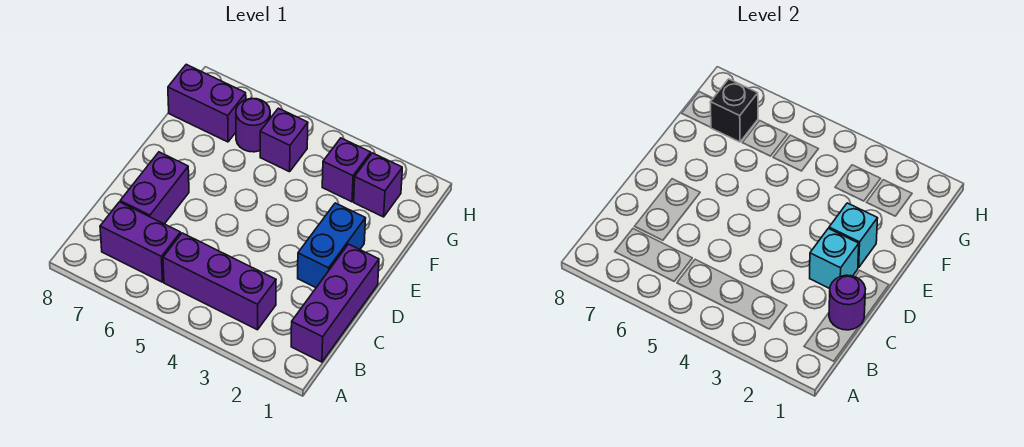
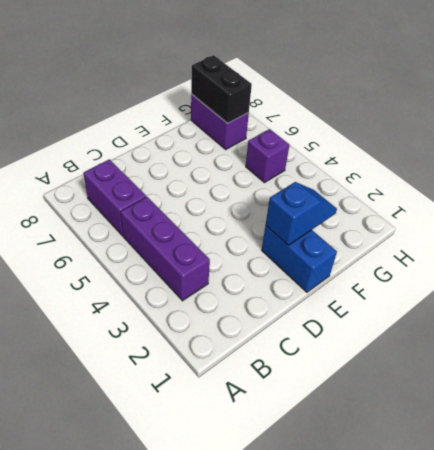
blue brick E1:E2 level 1 -> blue brick D2:E2 level 1
blue slope E2:F2 level 2 top E -> cyan brick E2 level 2
black brick G7:G8 level 2 -> black brick G7 level 2
none -> purple brick B1:D1 level 1
none -> purple brick C7:D7 level 1
none -> purple brick G2 level 1

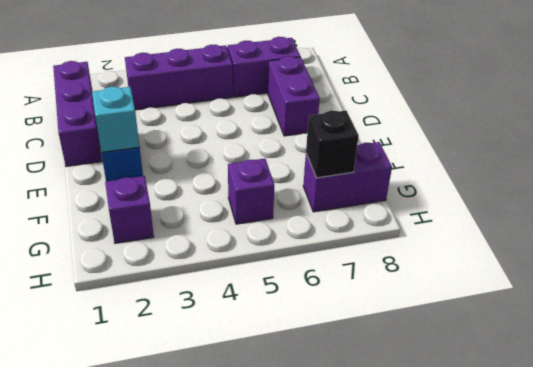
none -> purple brick G3 level 1
none -> purple round brick G6 level 1
none -> purple round brick C1 level 2

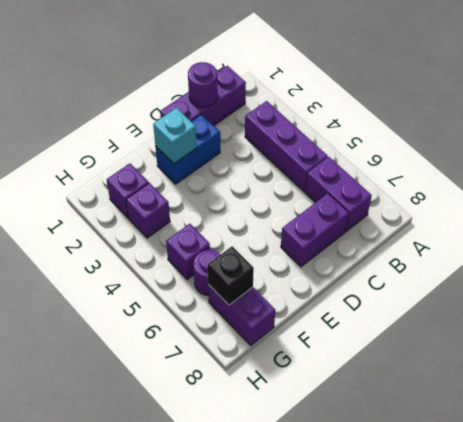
none -> cyan brick D2 level 2

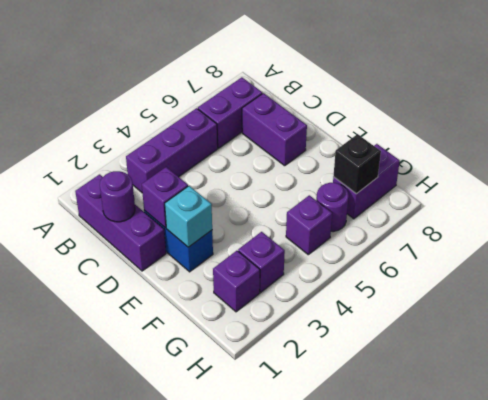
purple brick D2 level 2 -> cyan brick D2 level 2

